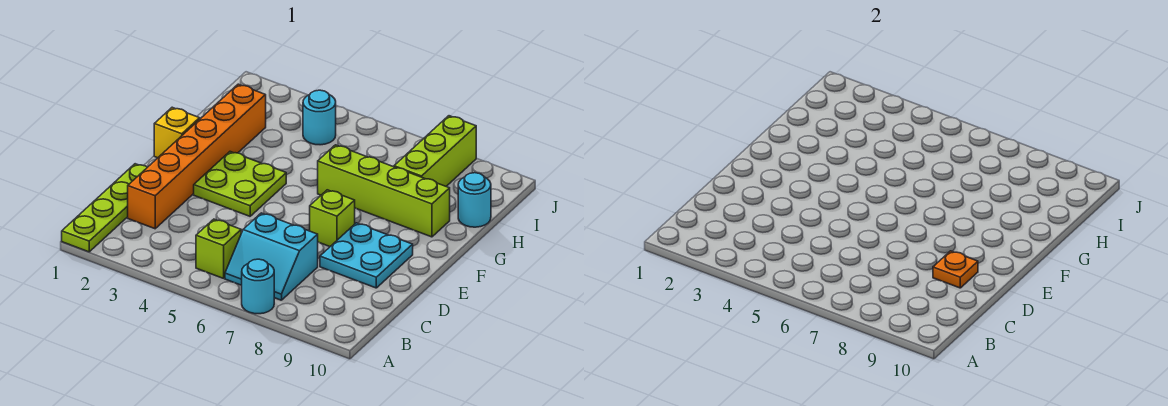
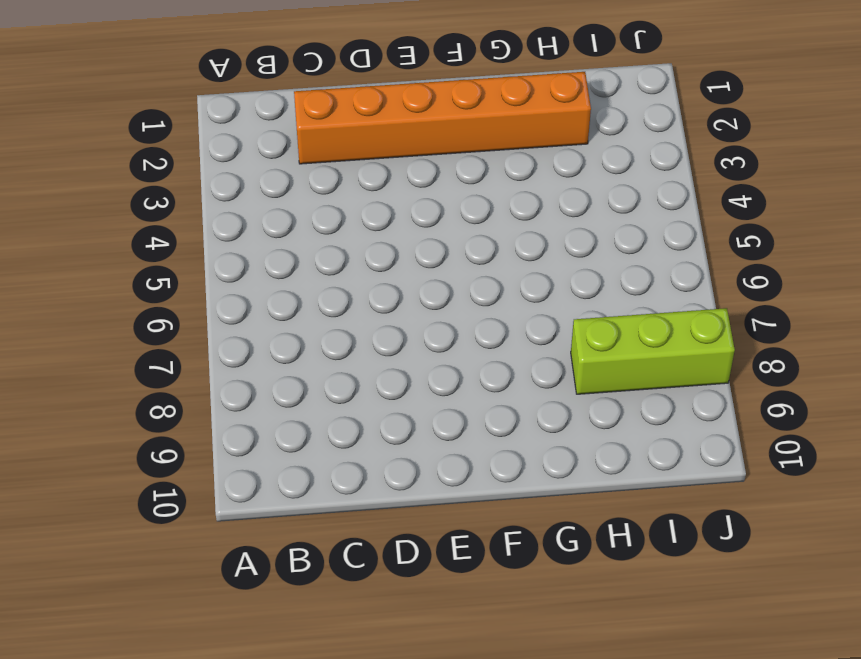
none -> lime plate A1:D1 level 1
none -> cyan round brick A7 level 1
none -> lime brick B5 level 1

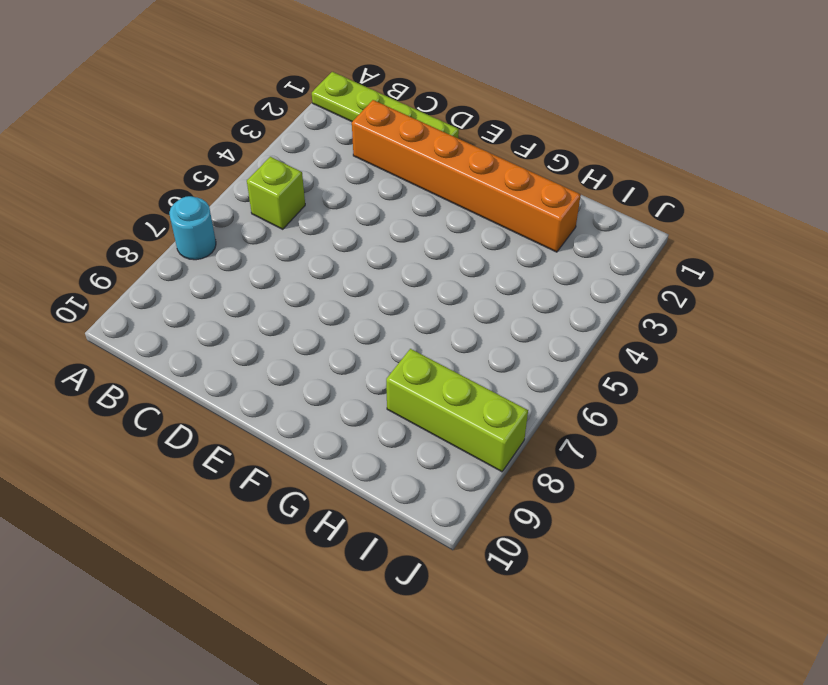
none -> cyan slope B6:C7 level 1 top C
none -> cyan plate D8:E9 level 1
none -> lime plate E3:F4 level 1

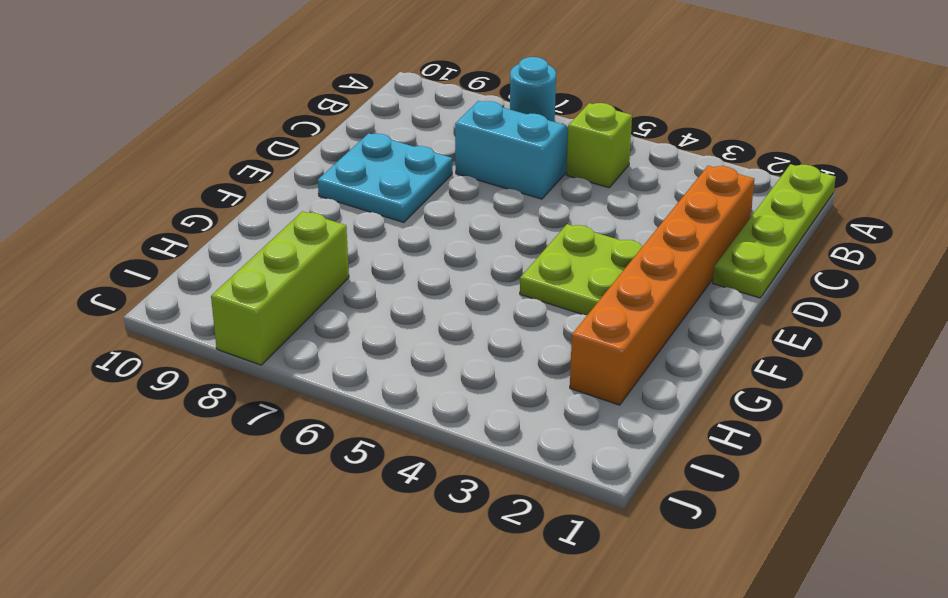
none -> lime brick E7 level 1
none -> yellow brick F1 level 1
none -> lime brick G6:G9 level 1

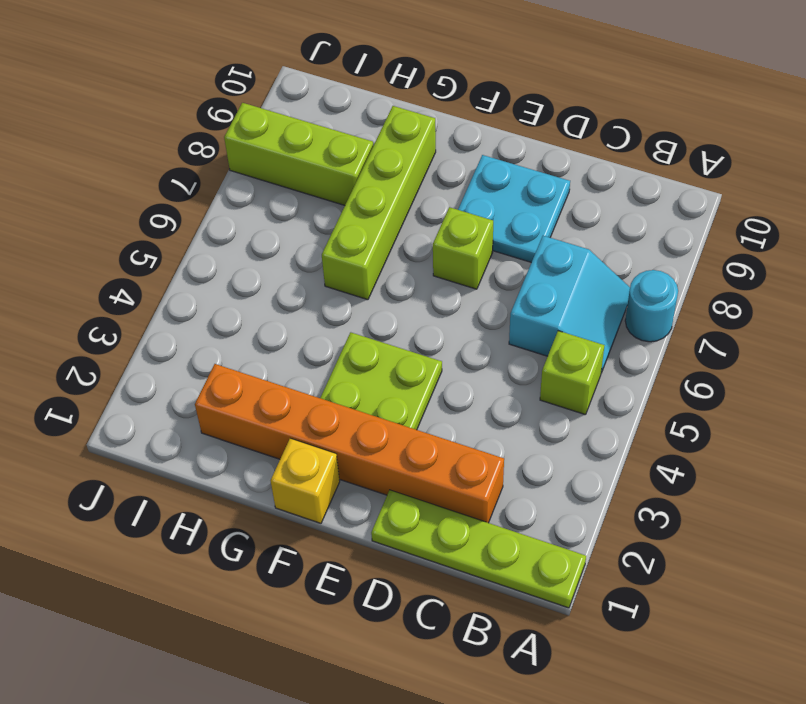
none -> cyan round brick H10 level 1
none -> cyan round brick I4 level 1
none -> orange plate D9 level 2

